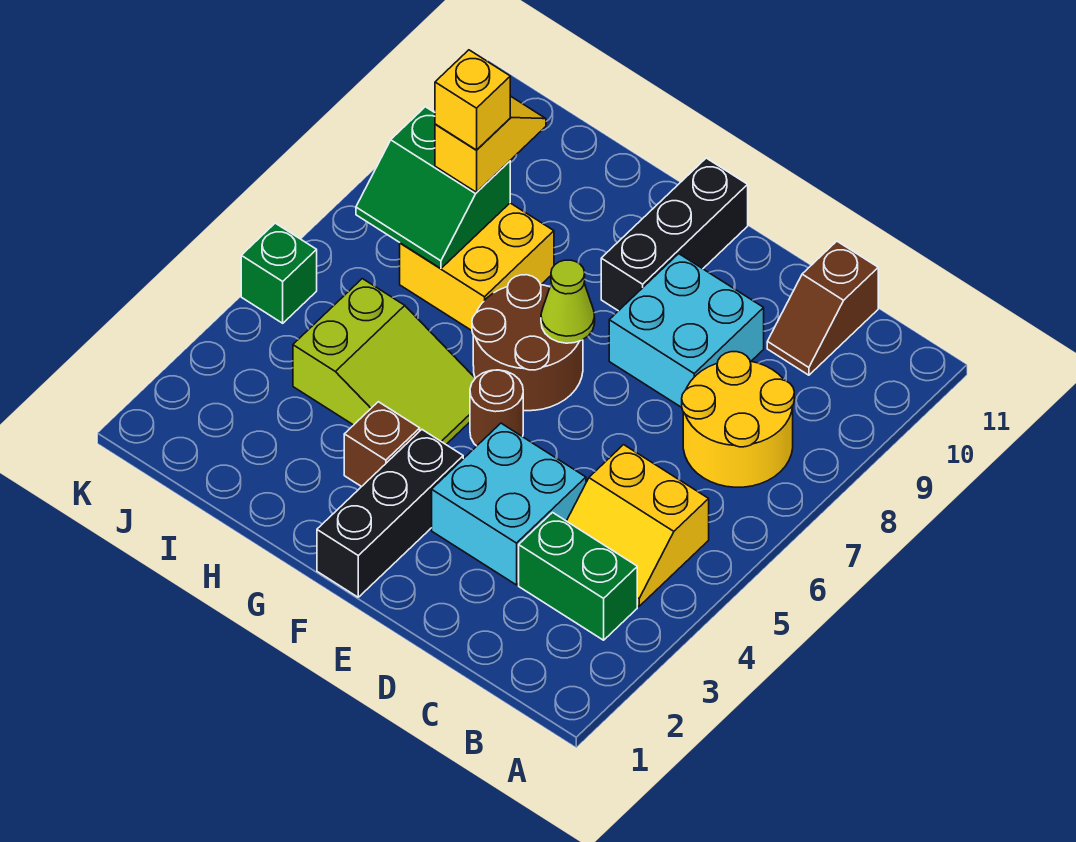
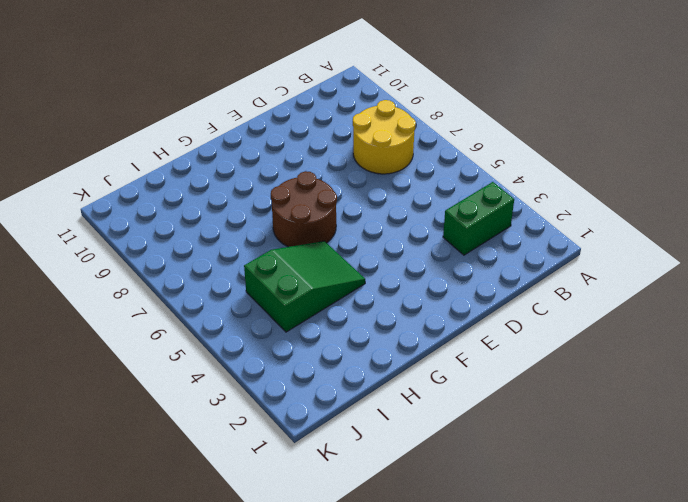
green slope G4:I5 level 1 top I -> lime slope G4:I5 level 1 top I
none -> yellow slope B4:C5 level 1 top 5
none -> brown slope C10:C11 level 1 top 11
none -> cyan brick D3:E4 level 1

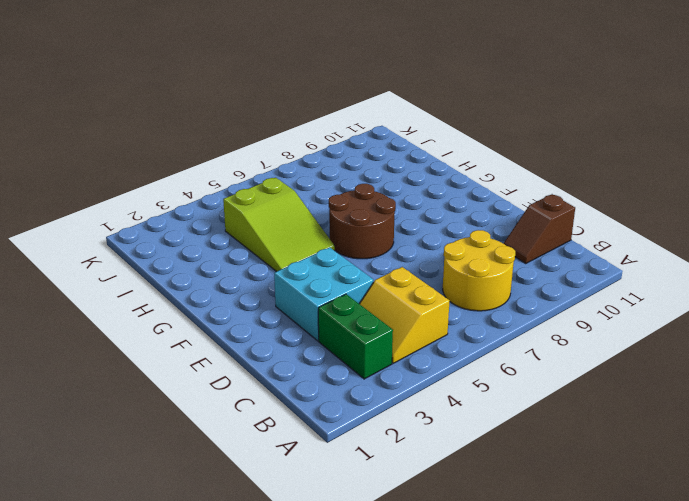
none -> cyan brick D8:E9 level 1
none -> black brick F1:F3 level 1
none -> brown round brick F5 level 1

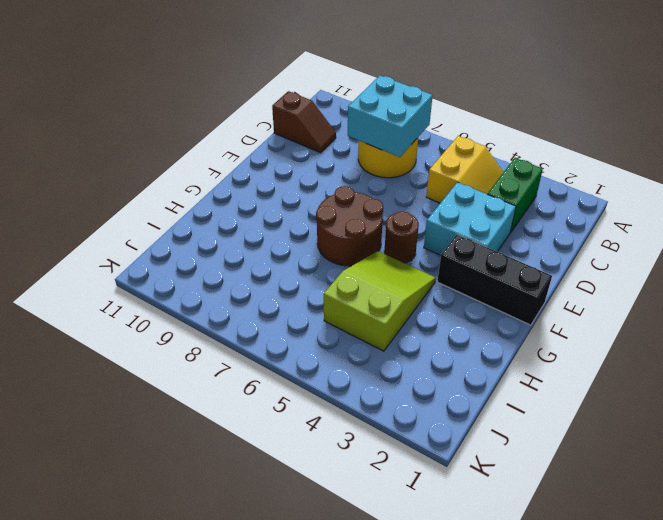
cyan brick B7:C8 level 2 -> cyan brick D8:E9 level 1
none -> black brick F9:F11 level 1
none -> brown brick G3 level 1
none -> yellow brick H7:I8 level 1

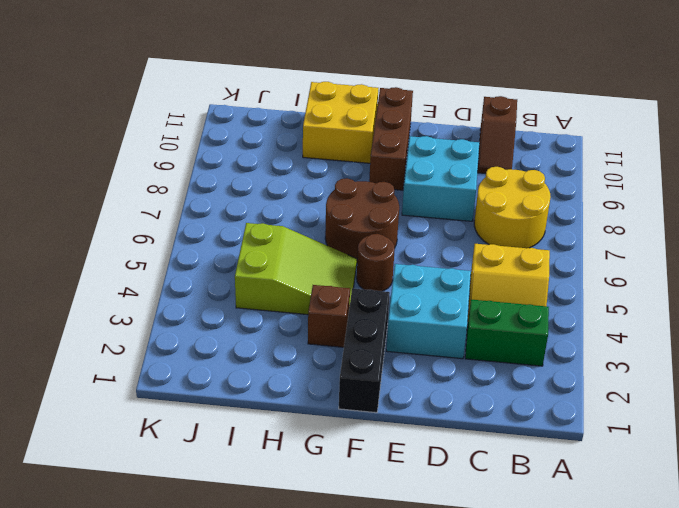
brown brick F9:F11 level 1 -> black brick F9:F11 level 1
yellow brick G10:H11 level 1 -> yellow brick H7:I8 level 1
none -> green brick K5 level 1
none -> lime cone F7 level 2
none -> green slope I7:J8 level 2 top 8

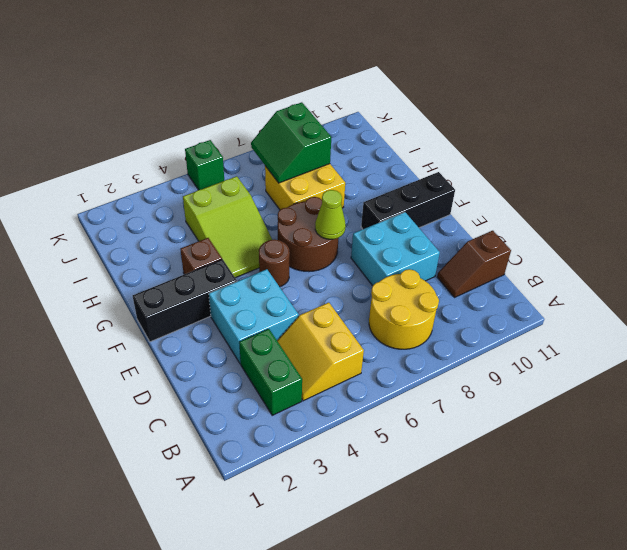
none -> yellow slope I8:I9 level 3 top 8
none -> yellow brick I8 level 4

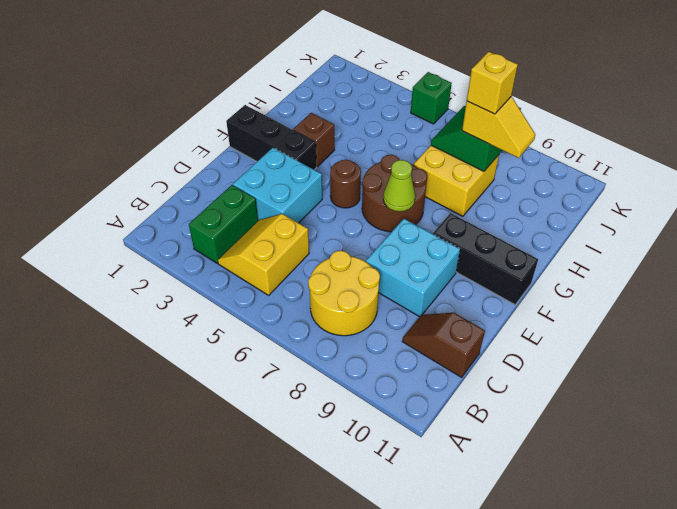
none -> lime slope G4:I5 level 1 top I

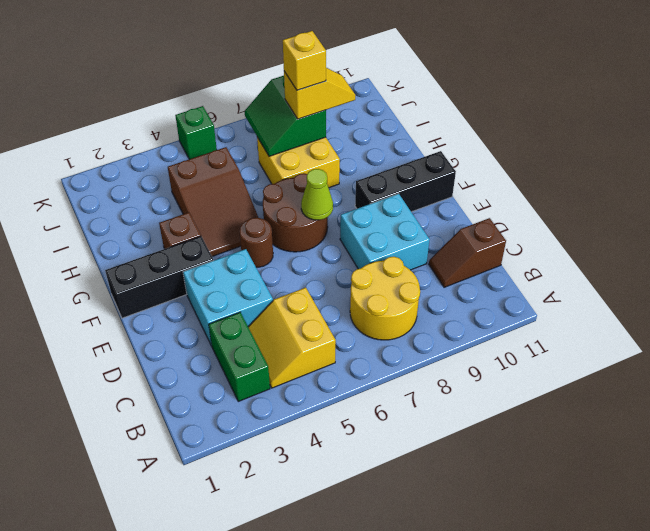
brown slope G4:I5 level 1 top I -> lime slope G4:I5 level 1 top I

